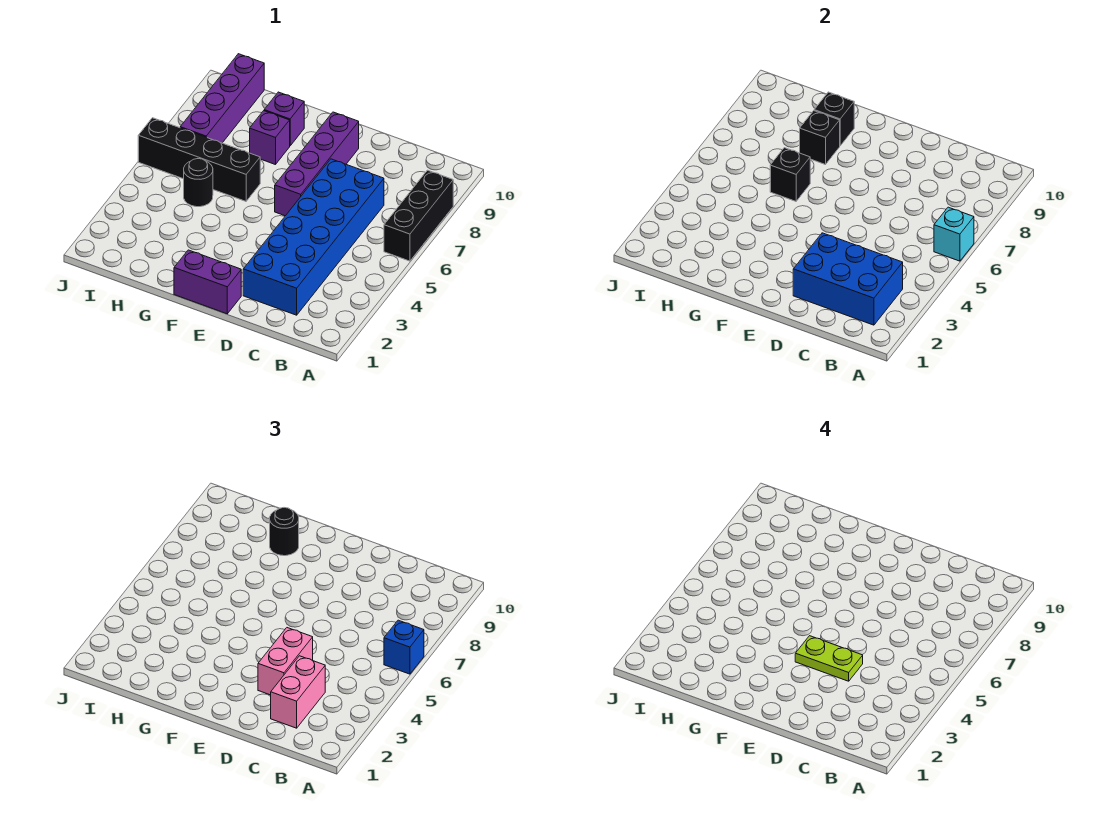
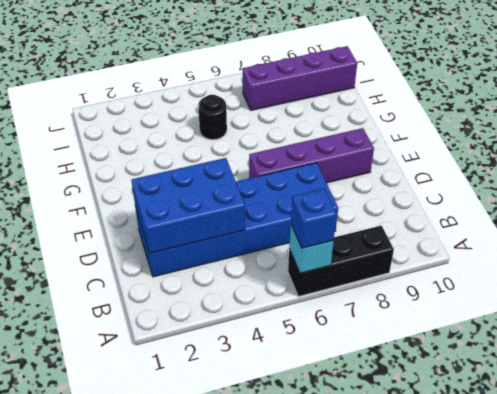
blue brick C2:D4 level 2 -> blue brick B2:D3 level 2
none -> purple brick E1:F1 level 1
none -> black brick G6:J6 level 1
none -> purple brick G8 level 1

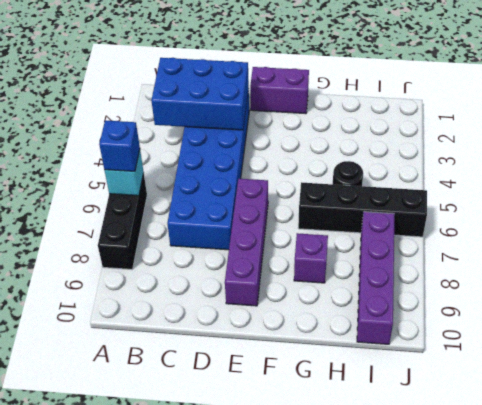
none -> purple brick G9 level 1
none -> black brick G6 level 2
none -> black brick G8 level 2

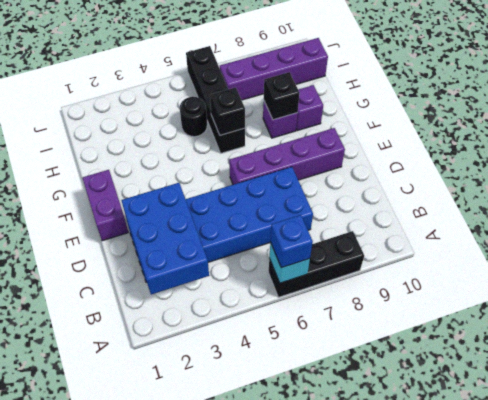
none -> black brick G9 level 2
none -> pink brick C2:C3 level 3
none -> pink brick D3:D4 level 3

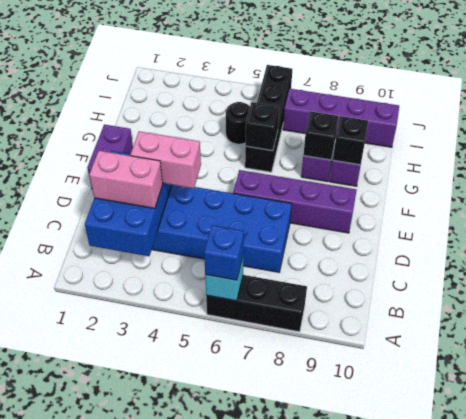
none -> black round brick G9 level 3
none -> lime plate D4:E4 level 4

